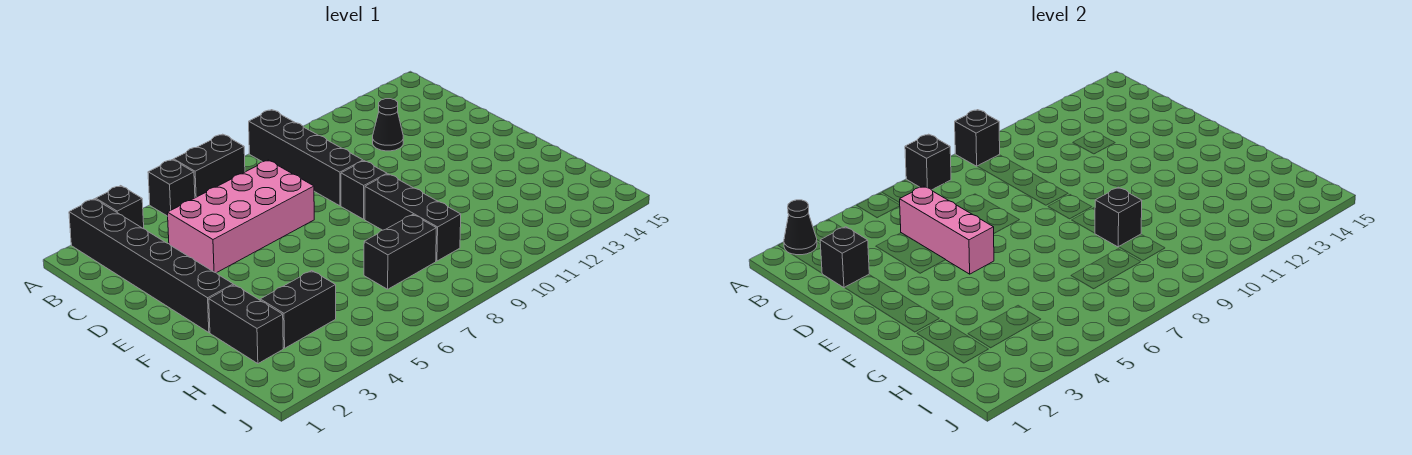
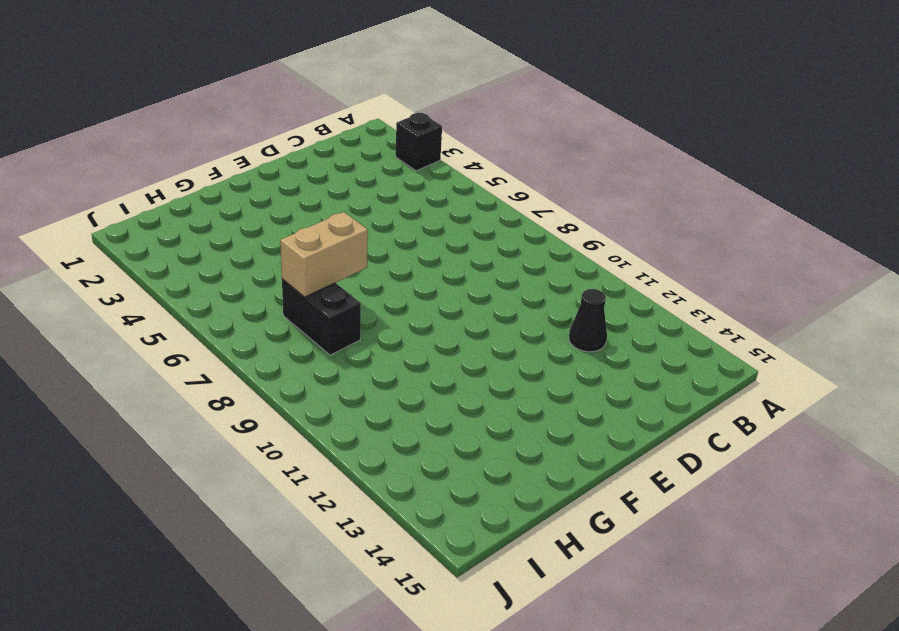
tan brick G7:H7 level 2 -> none
none -> black brick A2:F2 level 1
none -> black brick A5 level 1
none -> black brick A6:A7 level 1

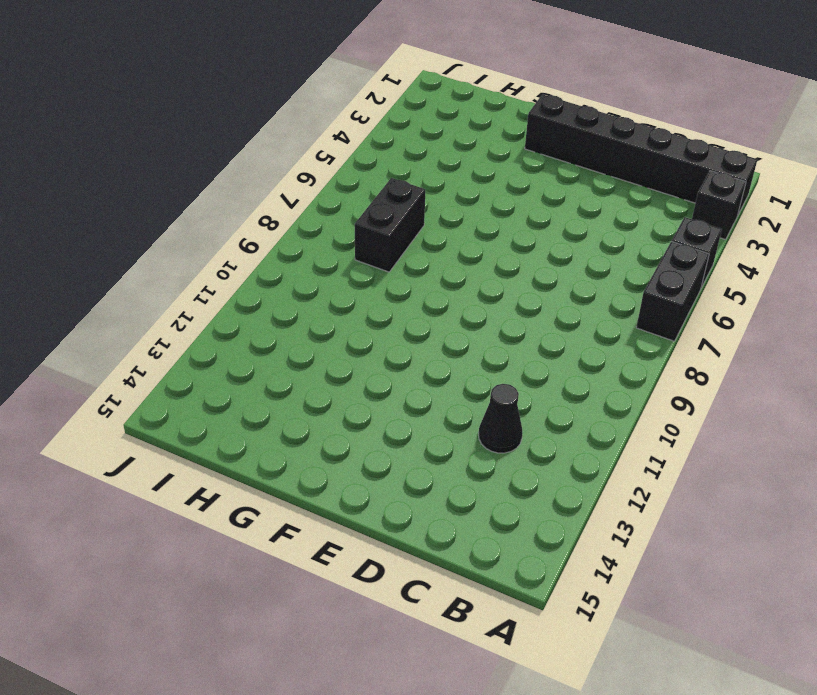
none -> black brick A9:D9 level 1
none -> pink brick C4:D7 level 1
none -> black brick E9 level 1

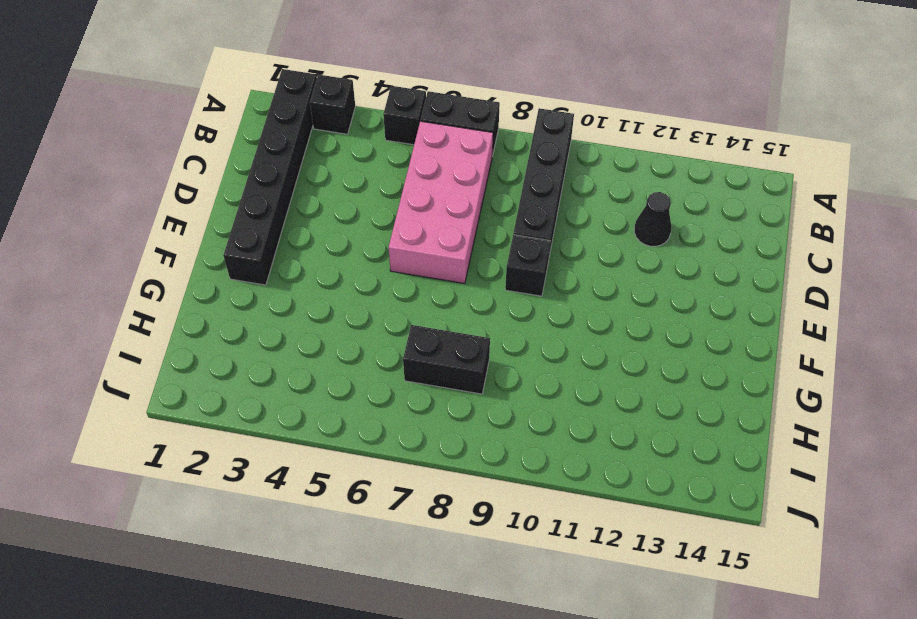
pink brick B6:E7 level 1 -> pink brick C4:D7 level 1
none -> black brick F9:H9 level 1
none -> black brick G2:H2 level 1
none -> black brick H3:H4 level 1

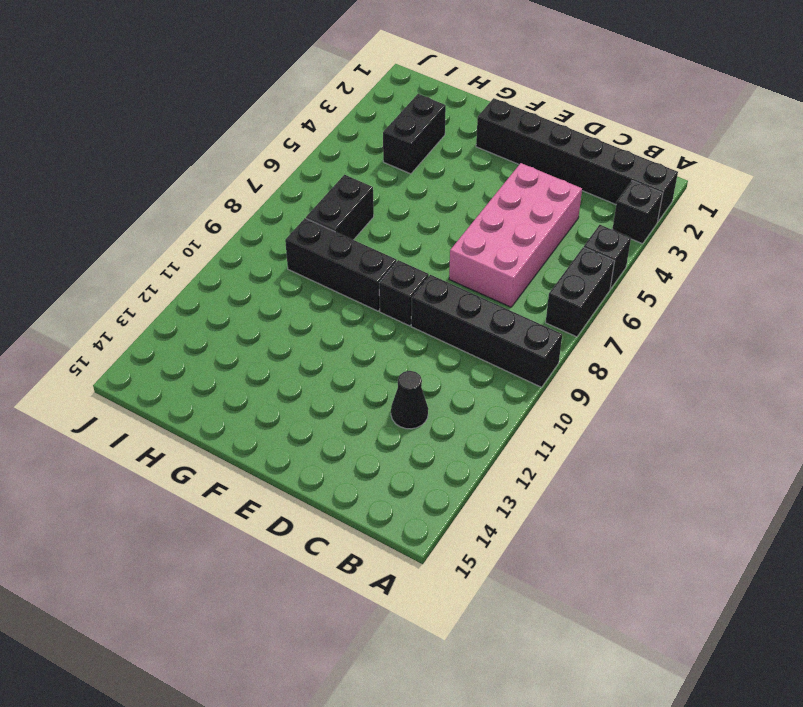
none -> black brick G2:H2 level 1
none -> black cone A2 level 2
none -> black brick A7 level 2

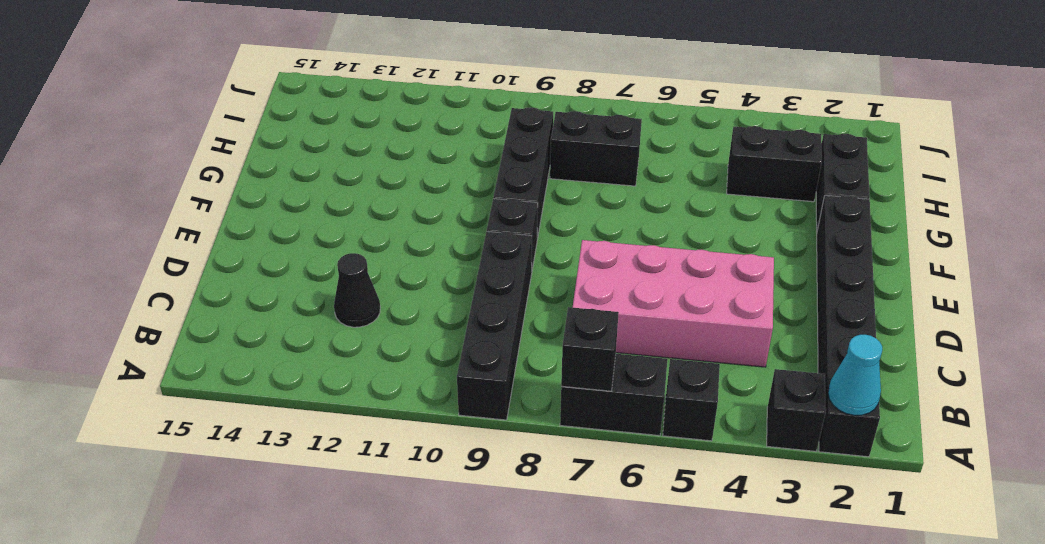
cyan cone A2 level 2 -> black cone A2 level 2
none -> black brick A9 level 2
none -> black brick C2 level 2
none -> pink brick C5:E5 level 2

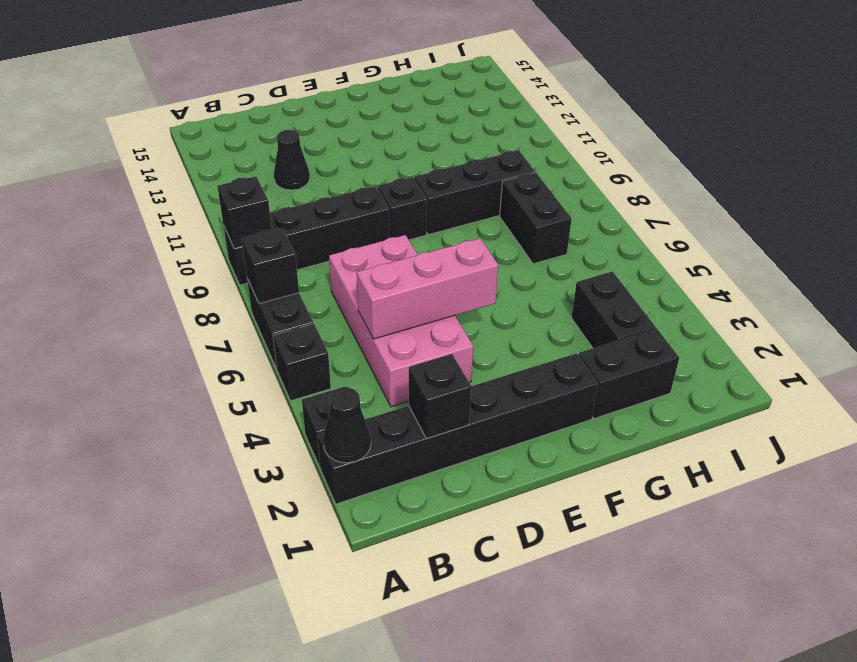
none -> black brick G9 level 2

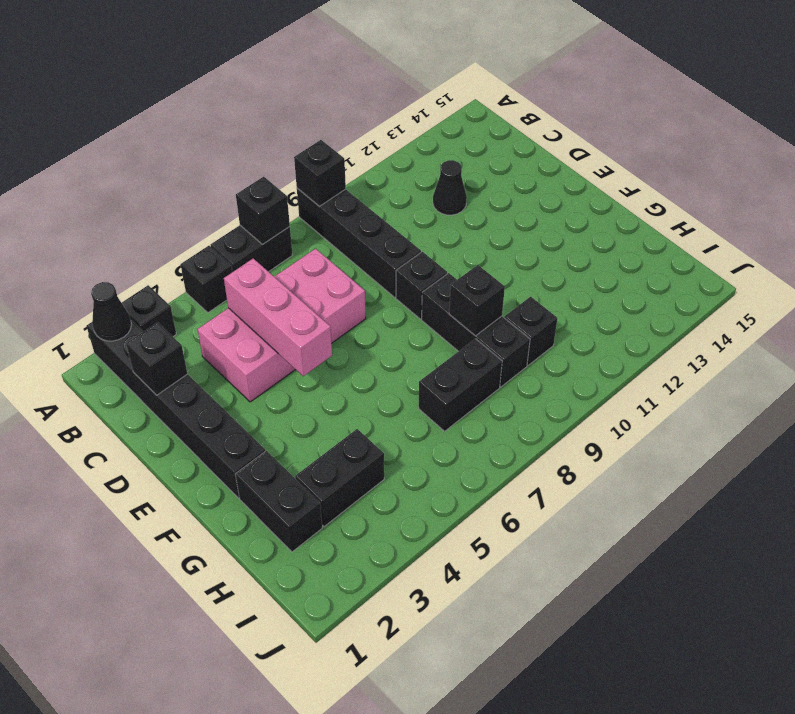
black brick H10 level 1 -> none

